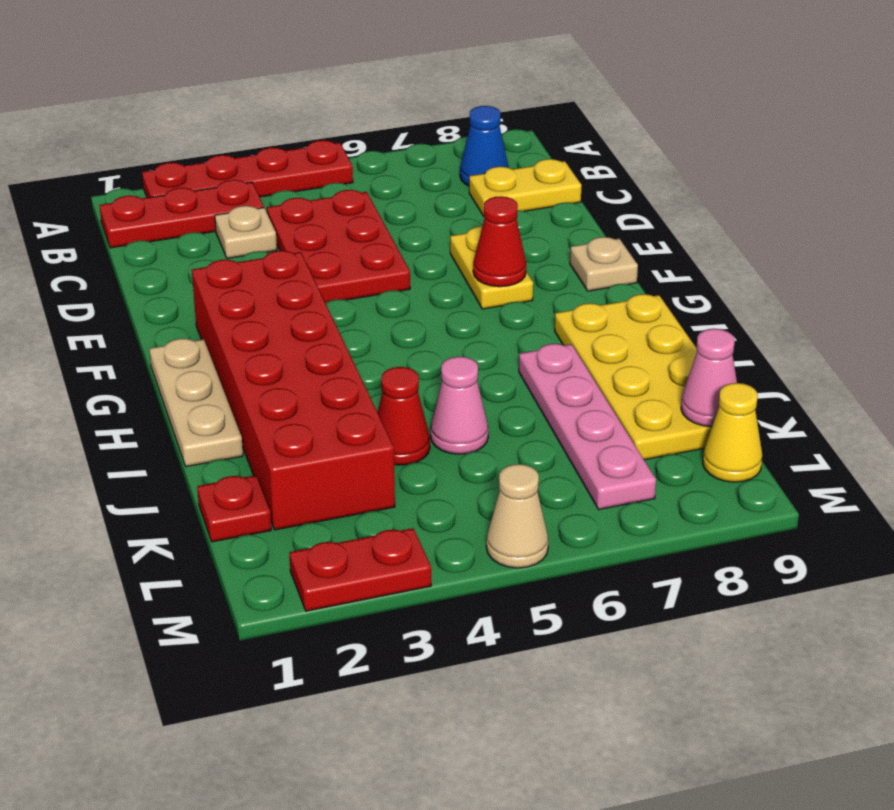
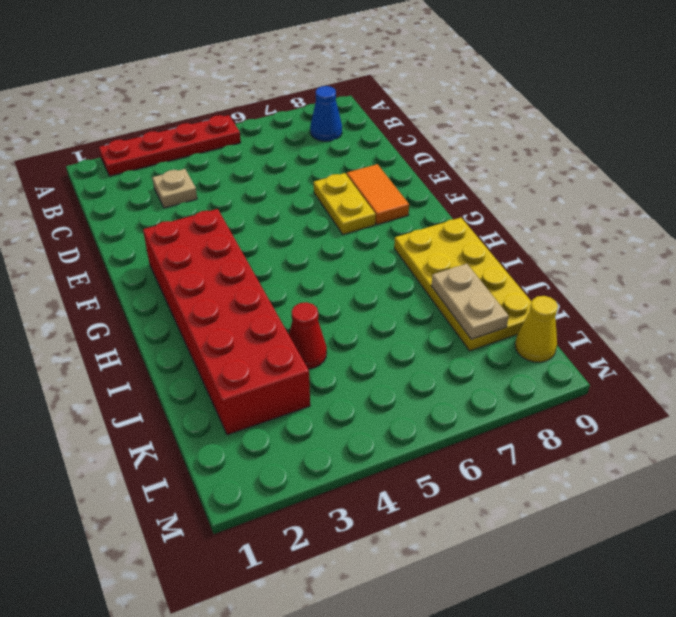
orange tile E8:F8 level 1 -> none
tan plate J8:K8 level 2 -> none
none -> red plate B1:B3 level 1
none -> red plate C4:E5 level 1
none -> yellow plate C8:C9 level 1

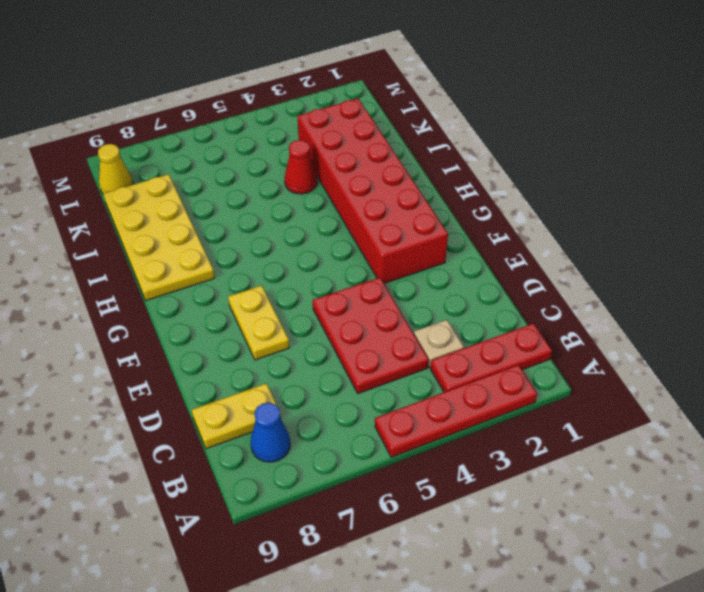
none -> tan plate F9 level 1
none -> tan plate G1:I1 level 1
none -> pink plate I7:L7 level 1

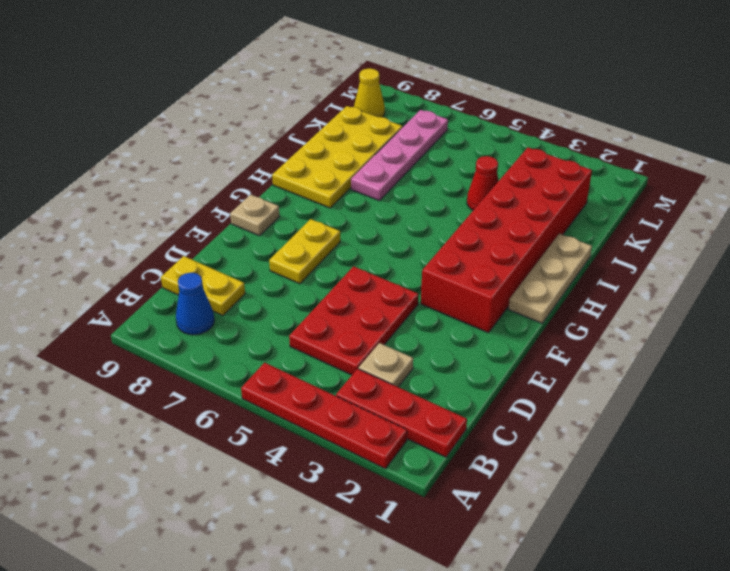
none -> pink cone J5 level 1
none -> red plate K1 level 1
none -> red plate M2:M3 level 1

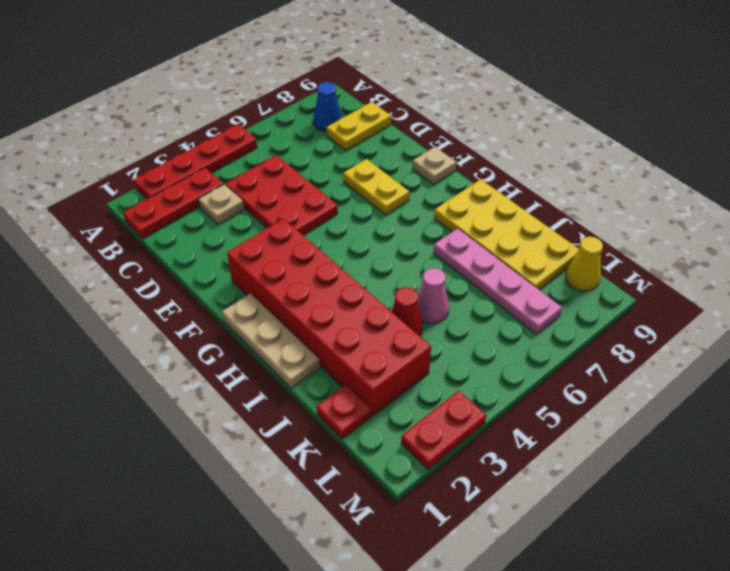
none -> tan cone M5 level 1
none -> red cone F7 level 2
none -> pink cone K9 level 2

